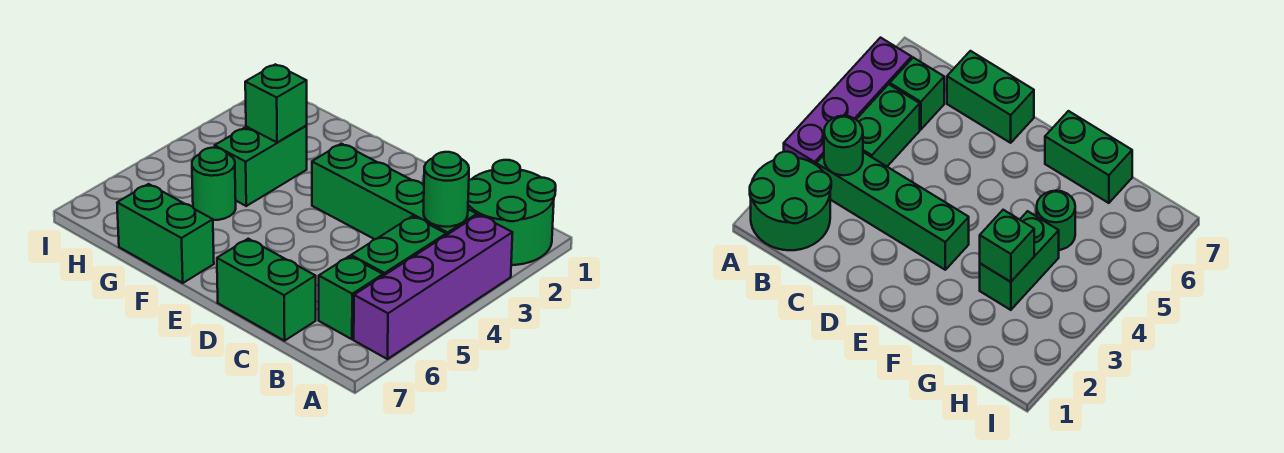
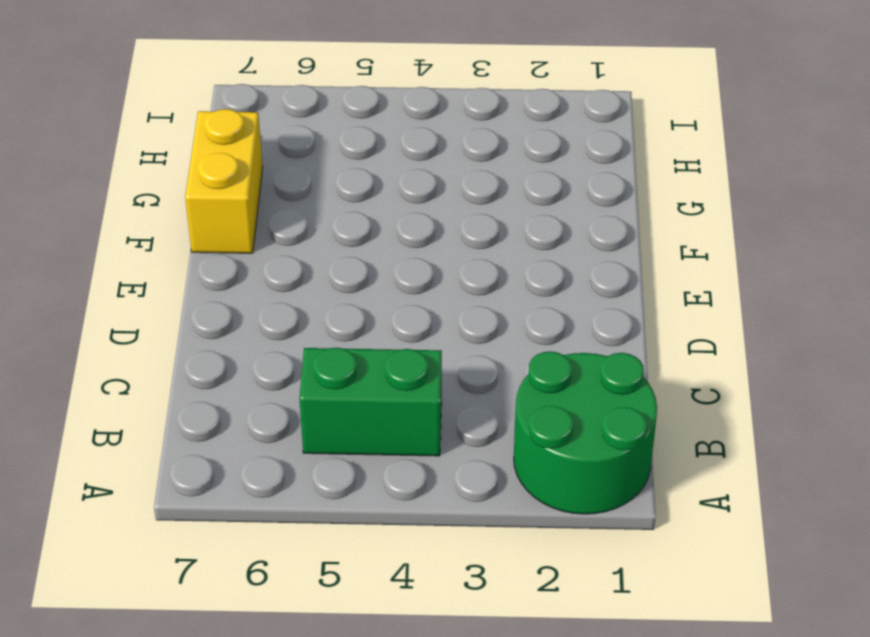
yellow brick F7:G7 level 1 -> green brick F7:G7 level 1
none -> purple brick A3:A6 level 1
none -> green brick B3:E3 level 1

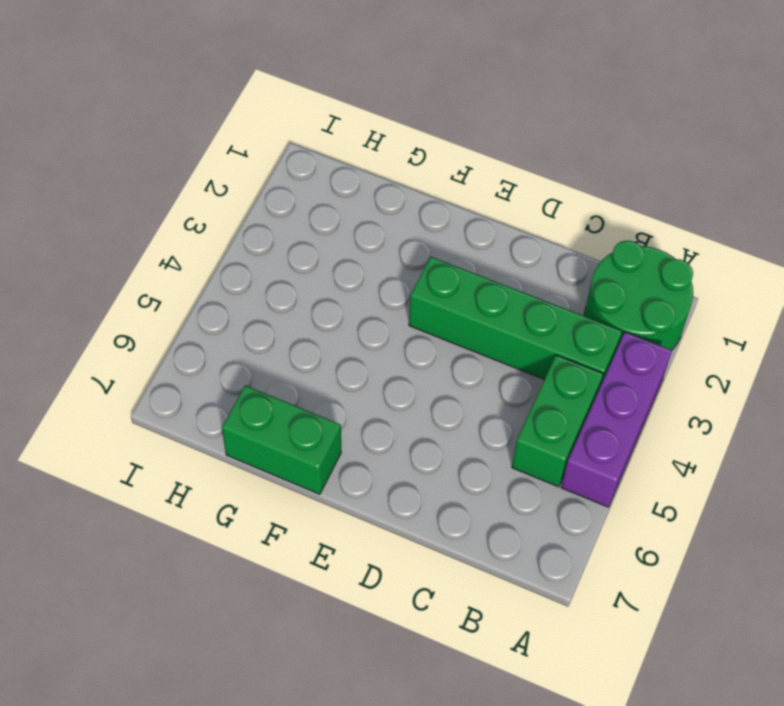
purple brick A3:A5 level 1 -> purple brick A3:A6 level 1
none -> green brick B6 level 1
none -> green brick C7:D7 level 1

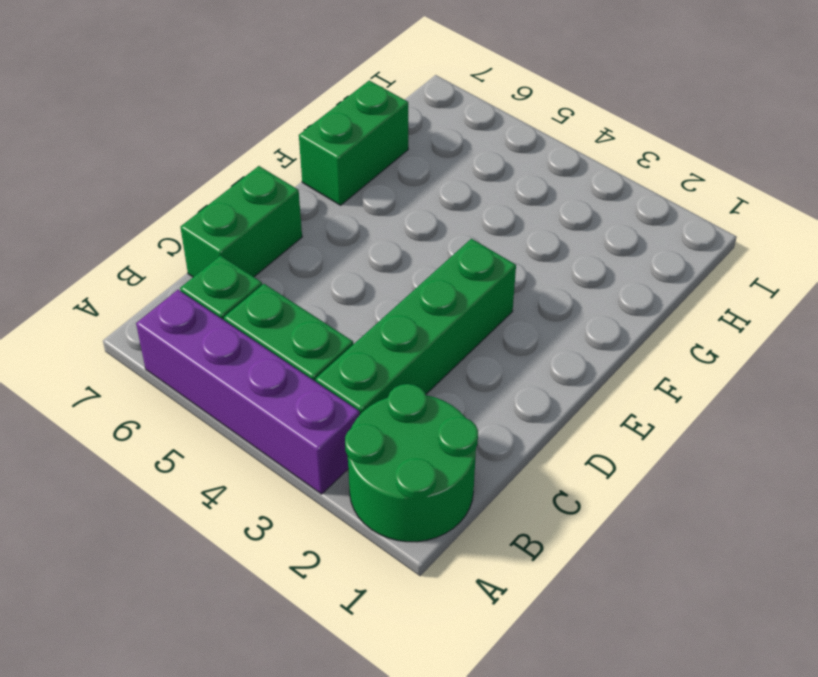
none -> green brick G3:G4 level 1
none -> green round brick G5 level 1

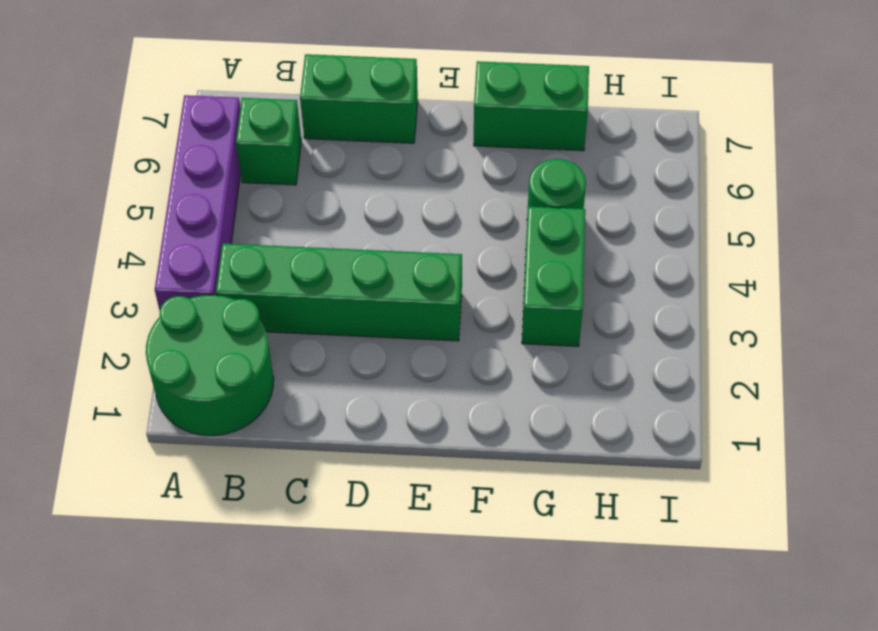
none -> green brick B4:B5 level 1
none -> green round brick B3 level 2

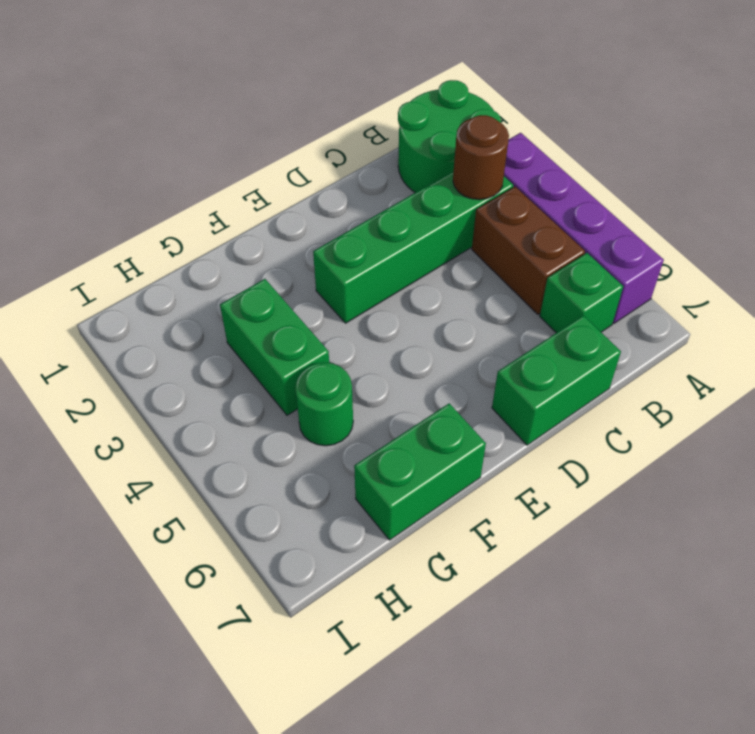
brown round brick B3 level 2 -> green round brick B3 level 2
brown brick B4:B5 level 1 -> green brick B4:B5 level 1
none -> green brick G3 level 2

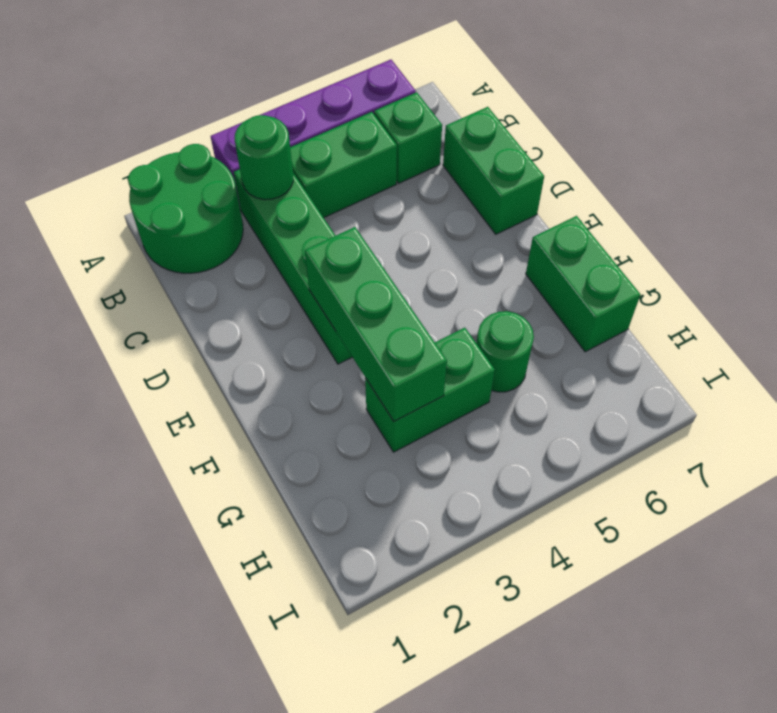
green brick E3:G3 level 2 -> green brick G3 level 2

